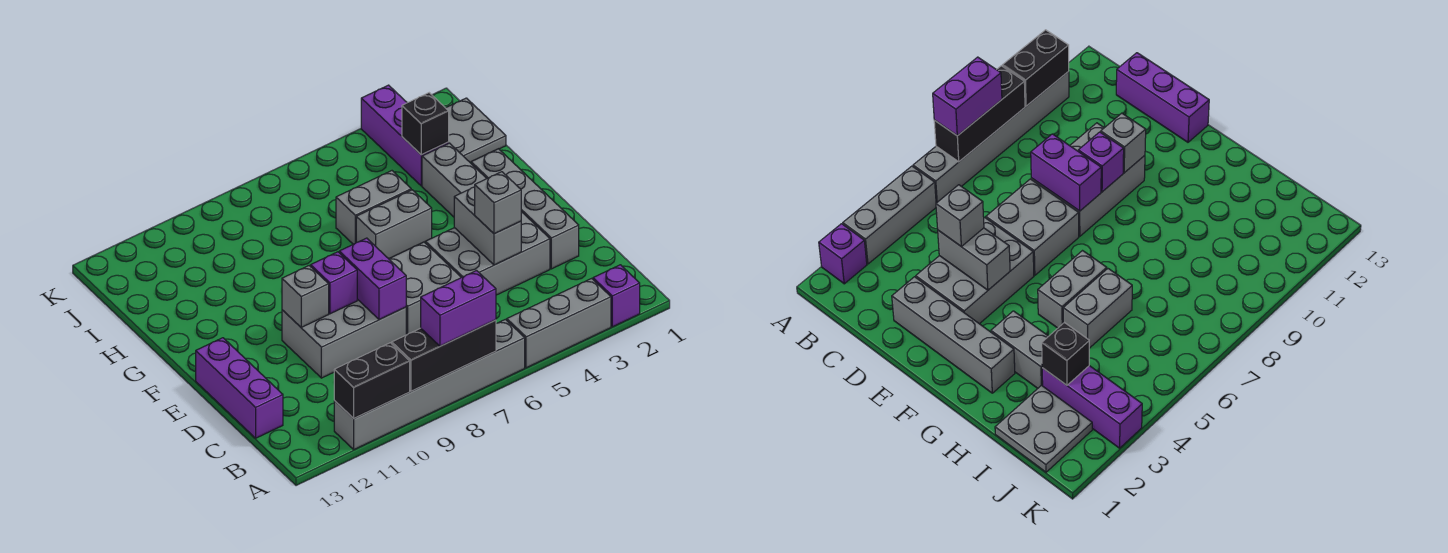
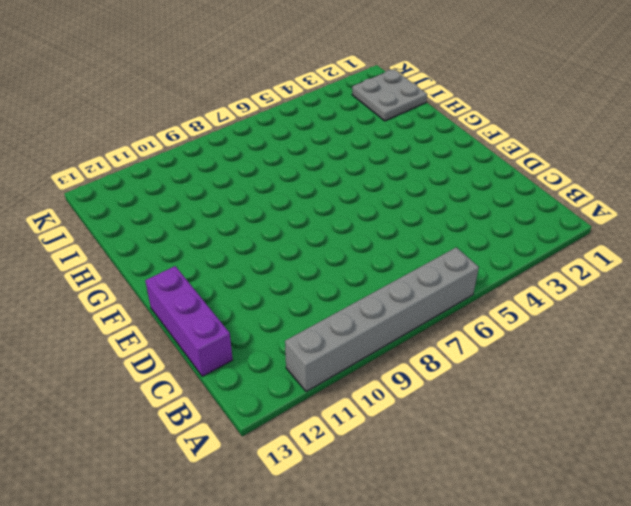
none -> purple brick A2 level 1
none -> grey brick A3:A5 level 1
none -> grey brick D2:G2 level 1

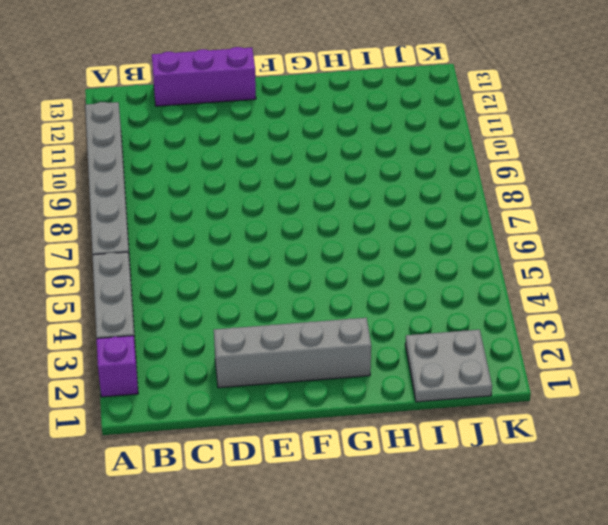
none -> grey brick D3:E5 level 1
none -> grey brick D6:E7 level 1
none -> grey brick D8:E10 level 1

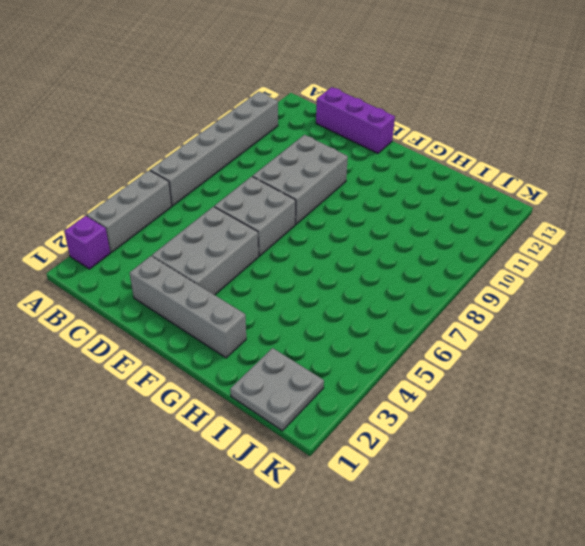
none -> grey brick G3:H3 level 1
none -> grey brick G5:G6 level 1
none -> grey brick H5:H6 level 1

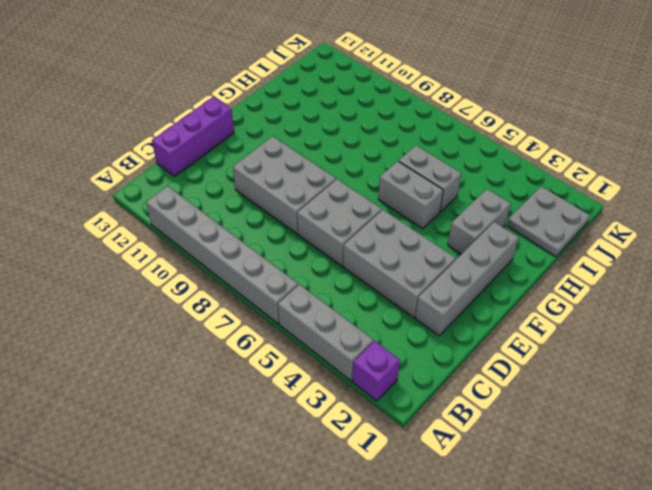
none -> purple brick I3:K3 level 1
none -> black brick A7:A9 level 2
none -> black brick A10:A11 level 2

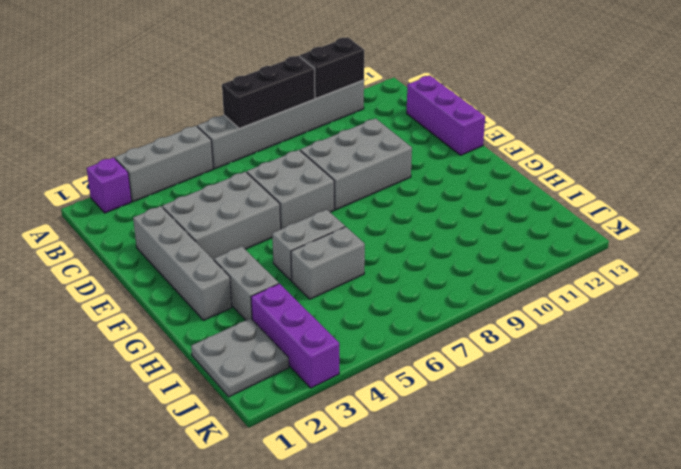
none -> grey brick D4:E4 level 2
none -> purple brick D8:E8 level 2
none -> purple brick E9 level 2

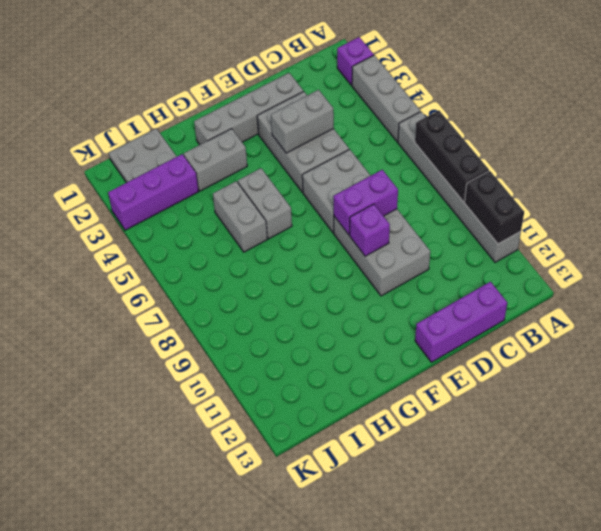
none -> grey brick E10 level 2
none -> black brick I3 level 2
none -> purple brick A7:A8 level 3

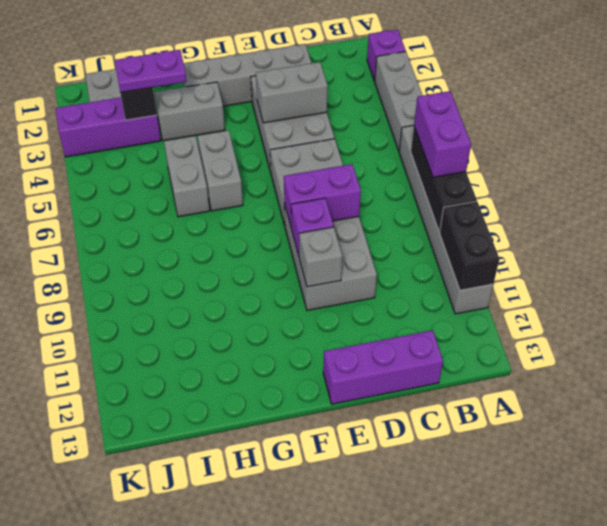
purple plate H3:I3 level 3 -> none
none -> grey brick D4 level 3

